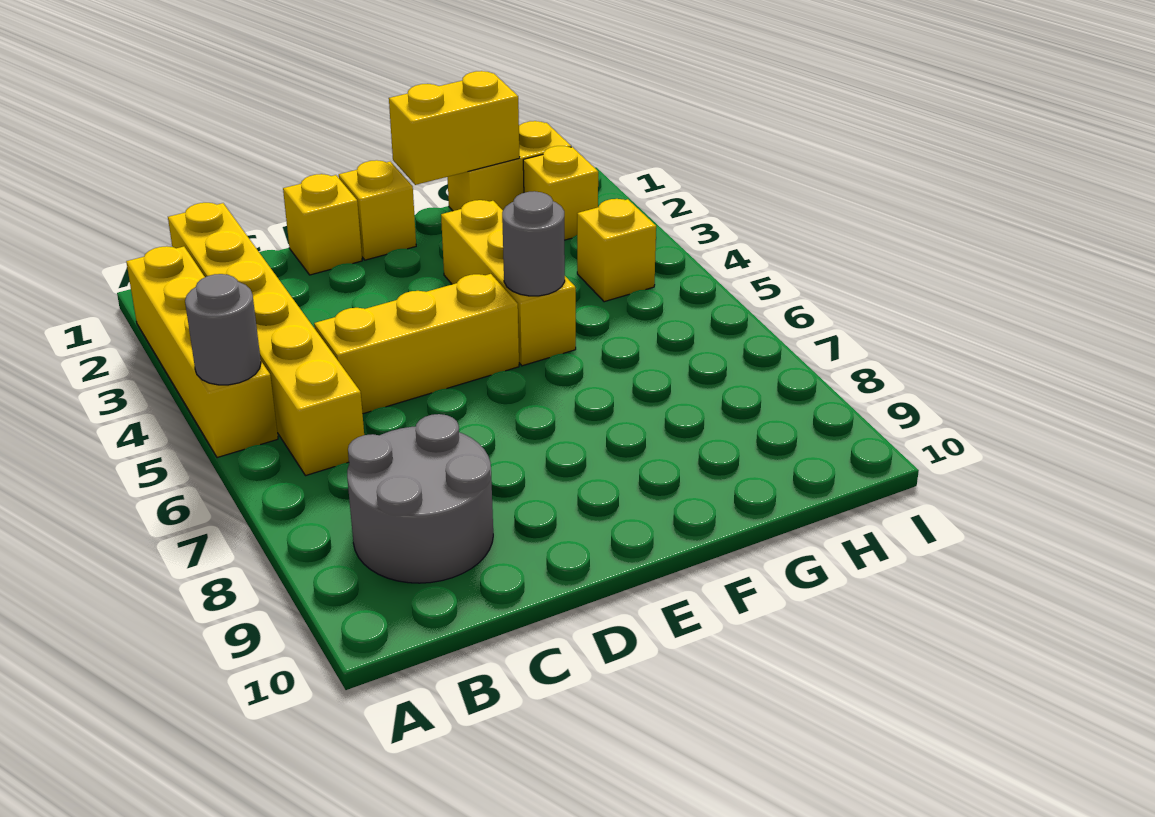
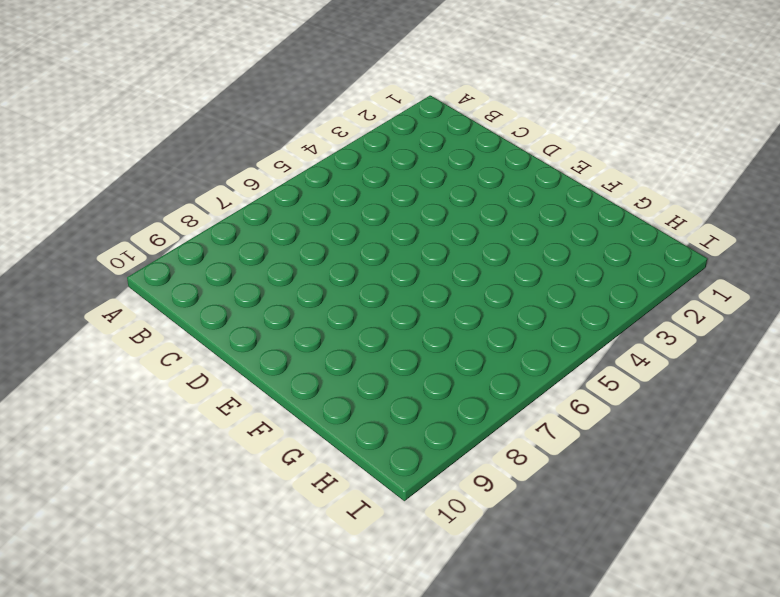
none -> yellow brick A2:A5 level 1
none -> yellow brick B1:B6 level 1
none -> grey round brick B8:C9 level 1

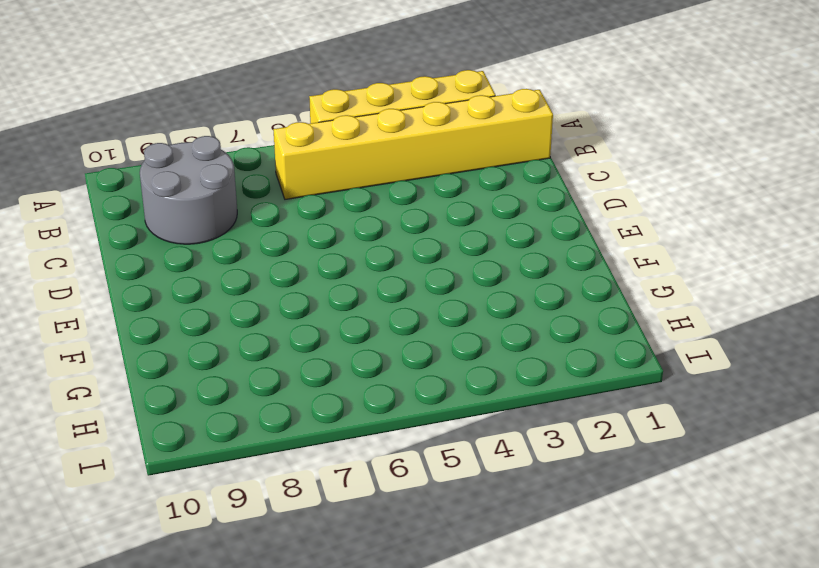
none -> yellow brick C5:E5 level 1
none -> yellow brick D1 level 1
none -> yellow brick E1 level 1

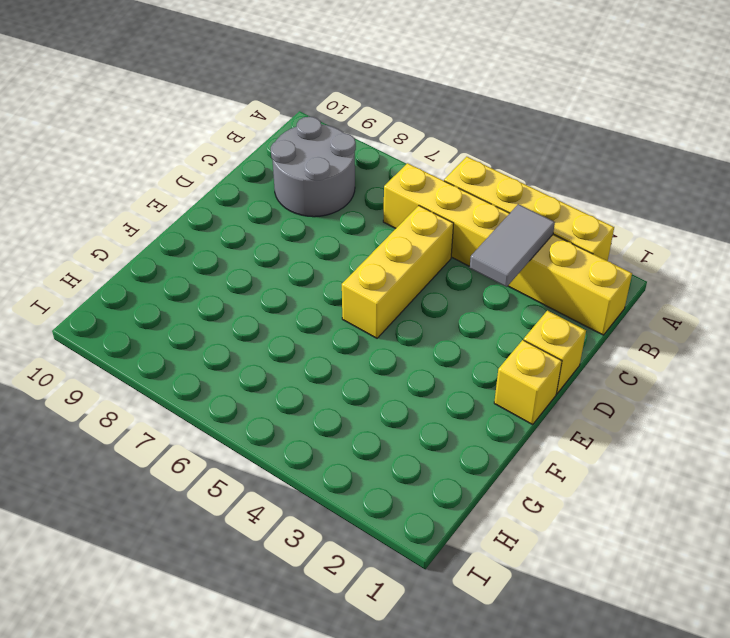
grey tile B3:C3 level 2 -> none
none -> yellow brick F3:F5 level 1
none -> yellow brick G1:H1 level 1
none -> yellow brick H2 level 1

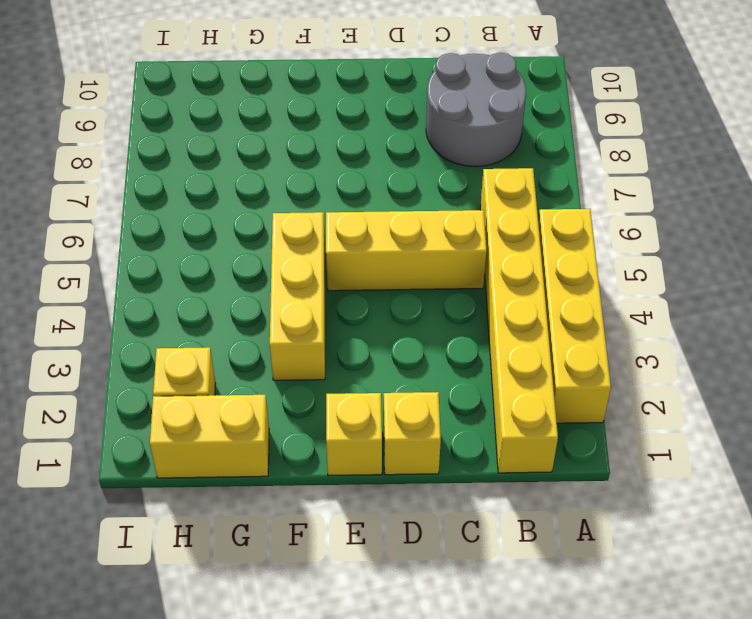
none -> yellow brick H4 level 1
none -> grey round brick A5 level 2
none -> yellow brick F1:G1 level 2

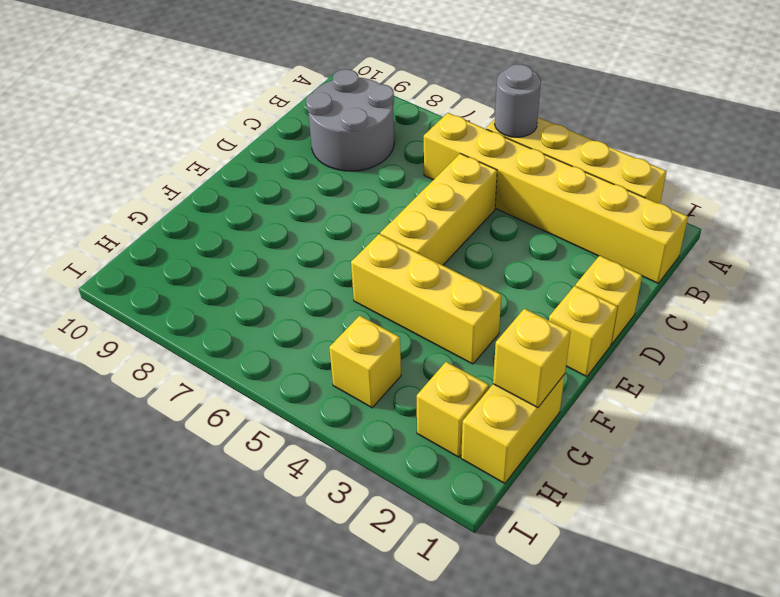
yellow brick G1 level 2 -> yellow brick F1:G1 level 2
none -> grey round brick F5 level 2

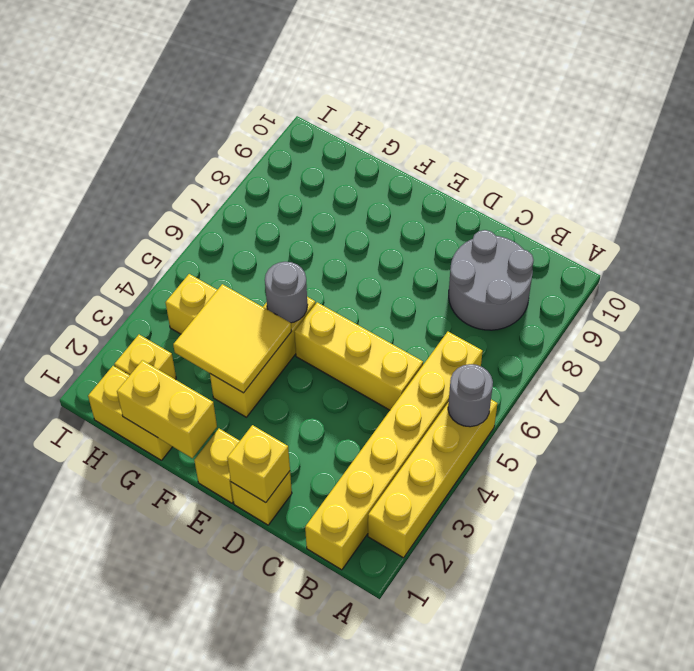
yellow brick D1 level 2 -> none
yellow tile F3:G4 level 2 -> none

